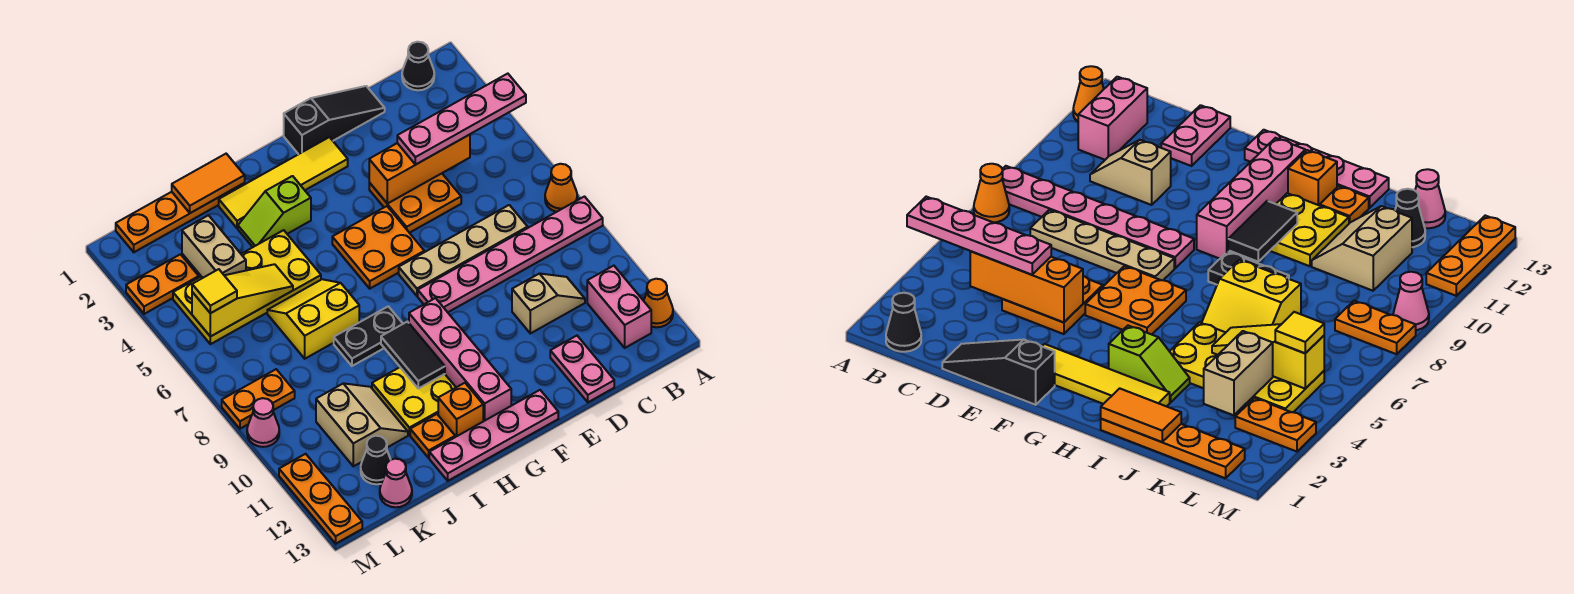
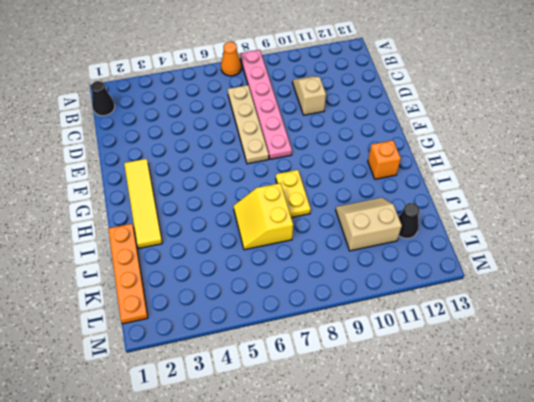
yellow plate H8:I8 level 1 -> black plate H8:I8 level 1
none -> orange cone A12 level 1
none -> pink brick B11:B12 level 1
none -> black slope D1:F1 level 1 top F
none -> orange plate D4:E5 level 1

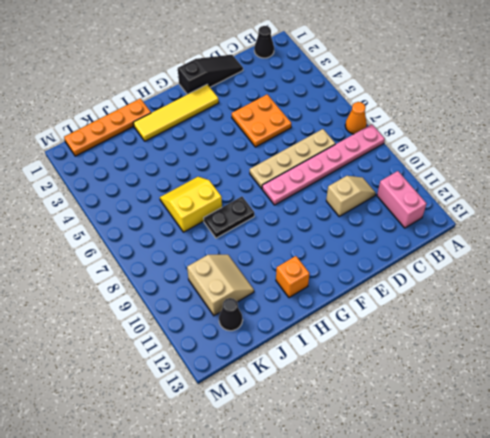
none -> orange cone A12 level 1
none -> pink plate D12:D13 level 1
none -> orange plate F5:G6 level 1
none -> pink plate F13:I13 level 1

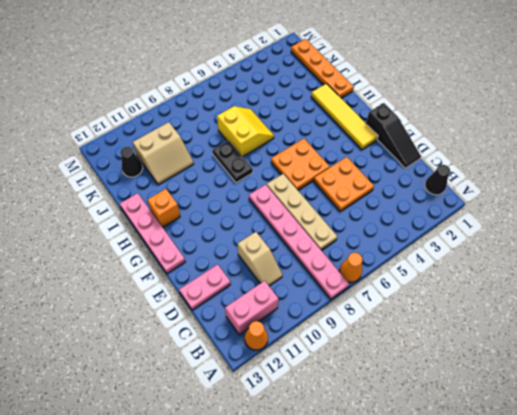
none -> pink brick G9:G12 level 1
none -> lime slope H3:I3 level 1 top H
none -> yellow plate H10:I11 level 1
none -> yellow plate I4:L5 level 1

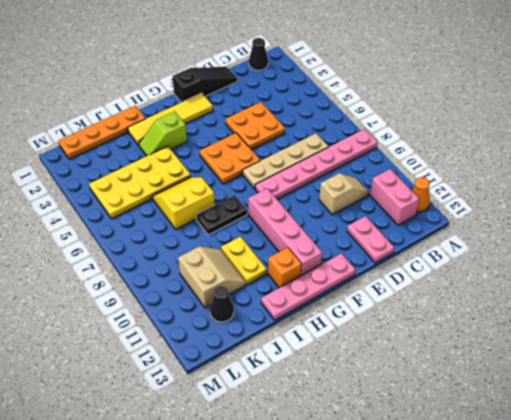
yellow plate I10:I11 level 1 -> yellow plate H10:I11 level 1
none -> orange cone A7 level 1
none -> orange plate I12 level 1
none -> pink cone K13 level 1
none -> orange plate L3:M3 level 1

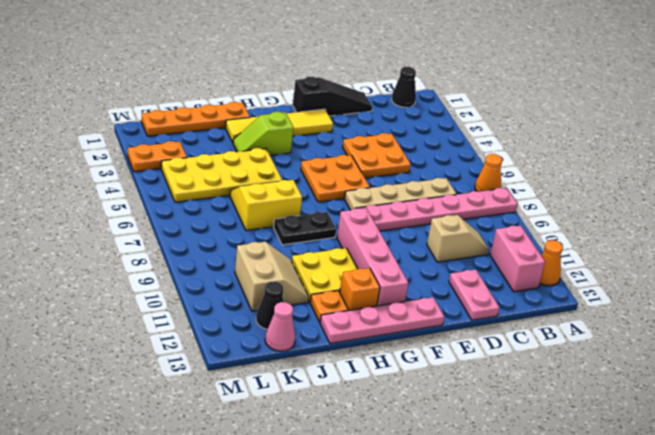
none -> orange plate L8:M8 level 1
none -> pink cone M9 level 1
none -> orange plate M11:M13 level 1
none -> orange brick C4:E4 level 2

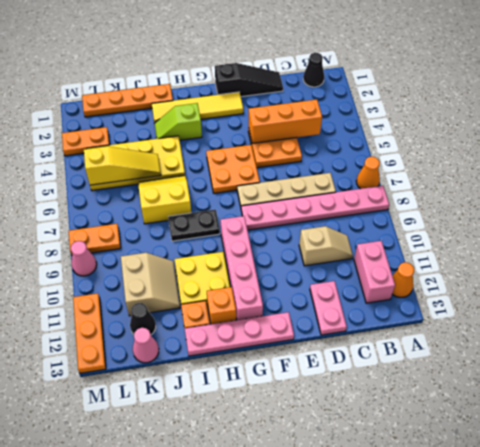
none -> black tile H9:H10 level 2
none -> orange tile I1:J1 level 2
none -> tan brick K3:K4 level 2
none -> pink plate A4:D4 level 3

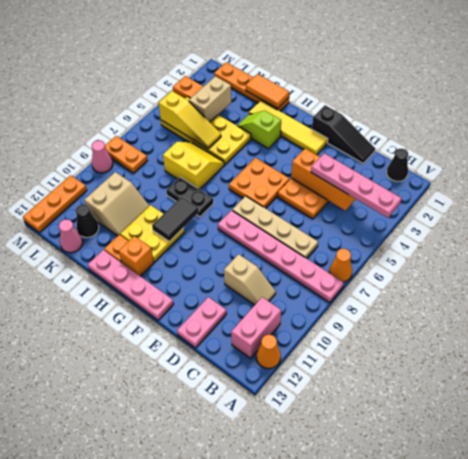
none -> pink brick G9:G12 level 1
none -> yellow tile L5 level 3

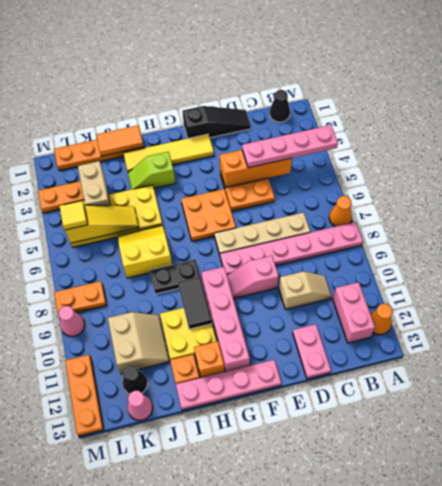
pink slope E9:F9 level 1 top E -> none

